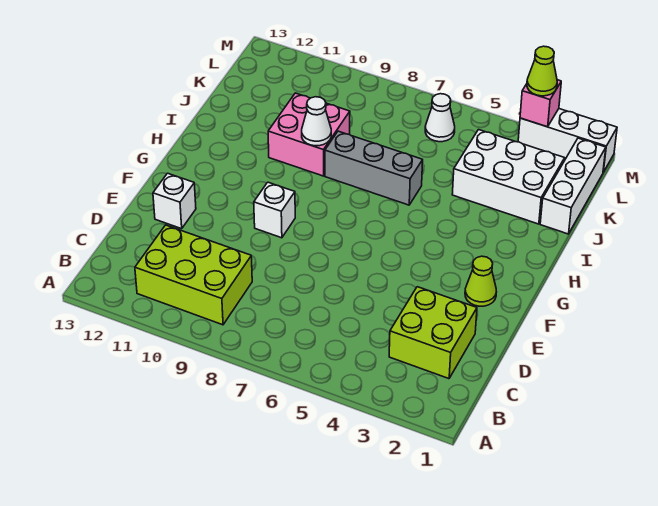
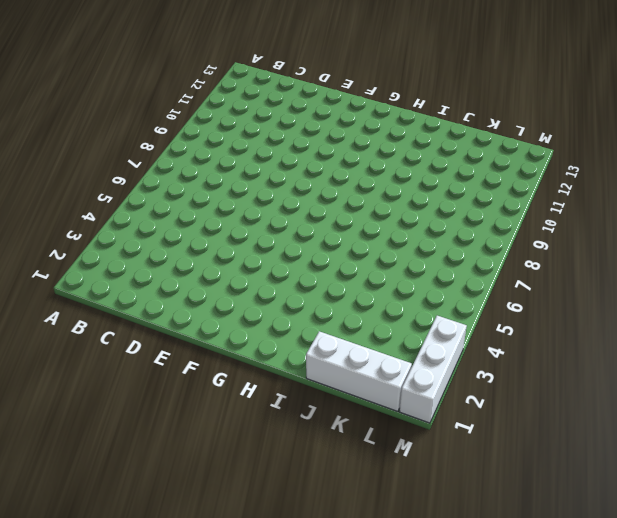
none -> lime brick B9:C11 level 1
none -> lime brick C2:D3 level 1
none -> white brick E12 level 1

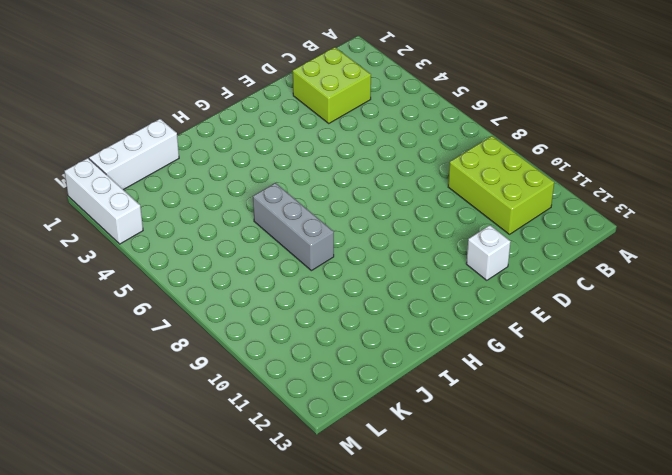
none -> lime cone F2 level 1
none -> white brick F9 level 1
none -> pink brick I9:J10 level 1

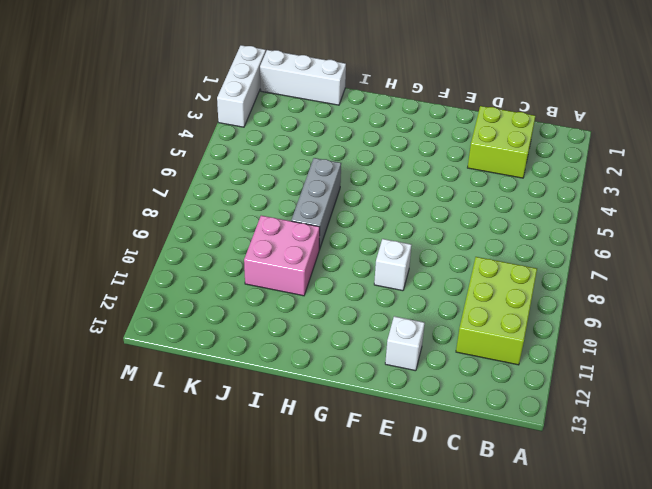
none -> lime cone F2 level 1
none -> white brick J2:K4 level 1
none -> white cone L6 level 1

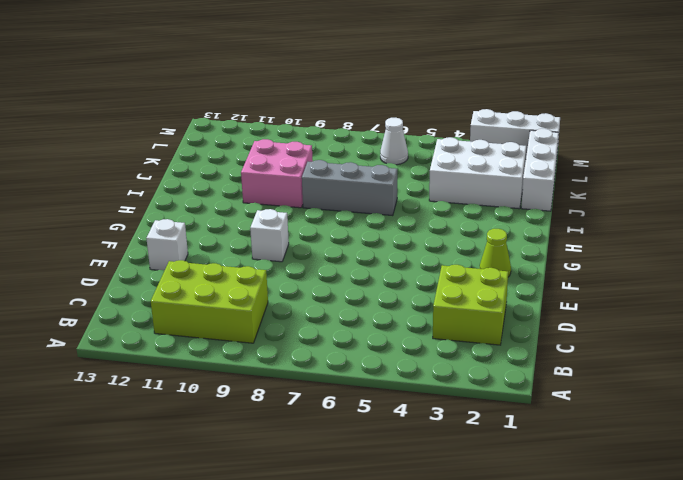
none -> white cone I9 level 2
none -> pink brick M3 level 2
none -> lime cone M3 level 3

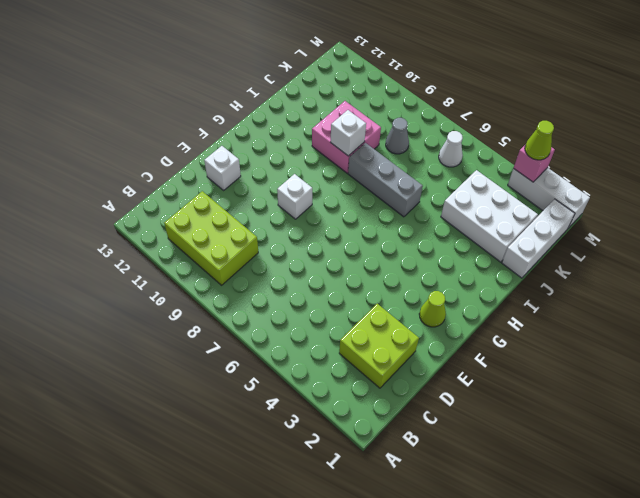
white brick I9 level 2 -> white cone I9 level 2
grey cone K8 level 1 -> none

